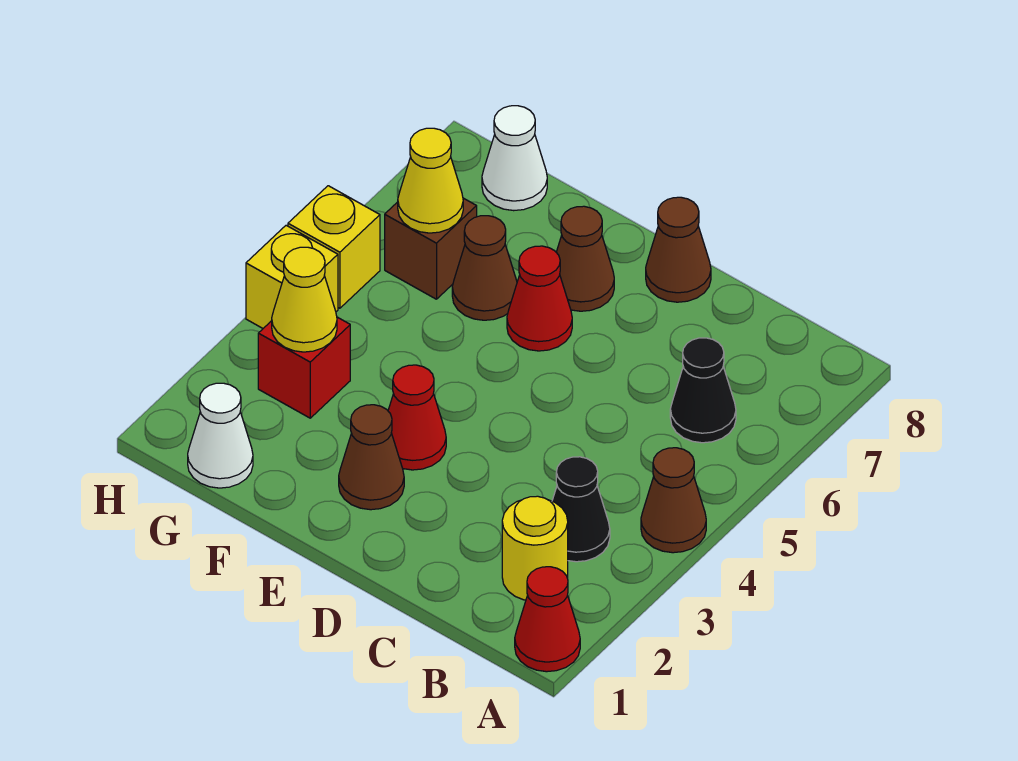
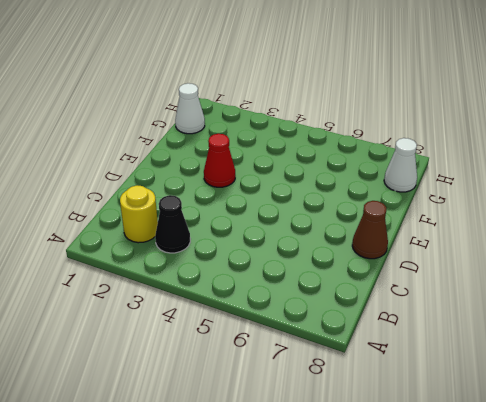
none -> red cone A1 level 1
none -> brown cone A4 level 1
none -> black cone B6 level 1

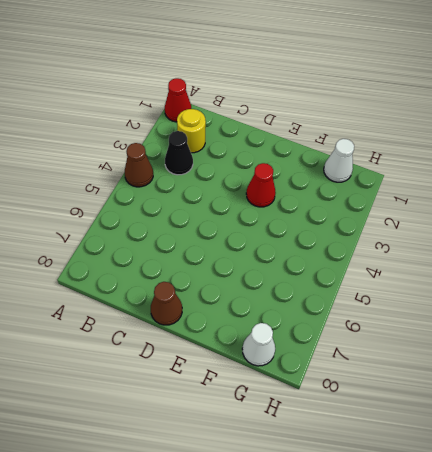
none -> black cone B6 level 1
none -> brown cone E2 level 1
none -> red cone E6 level 1

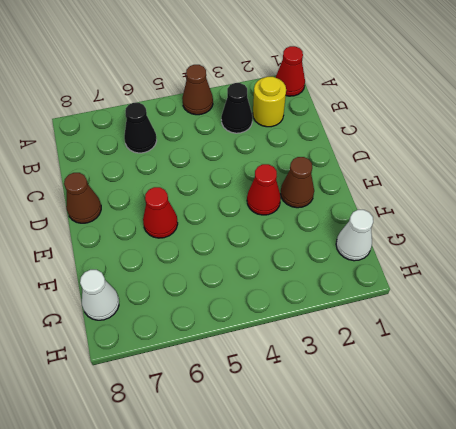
none -> brown cone E7 level 1
none -> brown cone F6 level 1
none -> red brick G3 level 1

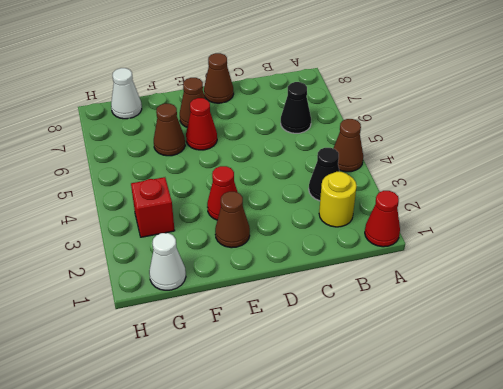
none -> brown brick G6 level 1
none -> yellow brick H4 level 1
none -> yellow brick H5 level 1

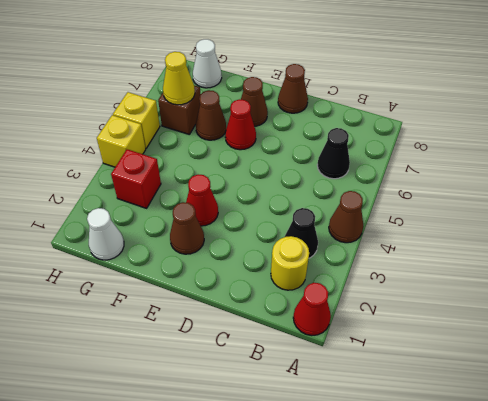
none -> yellow cone G3 level 2

